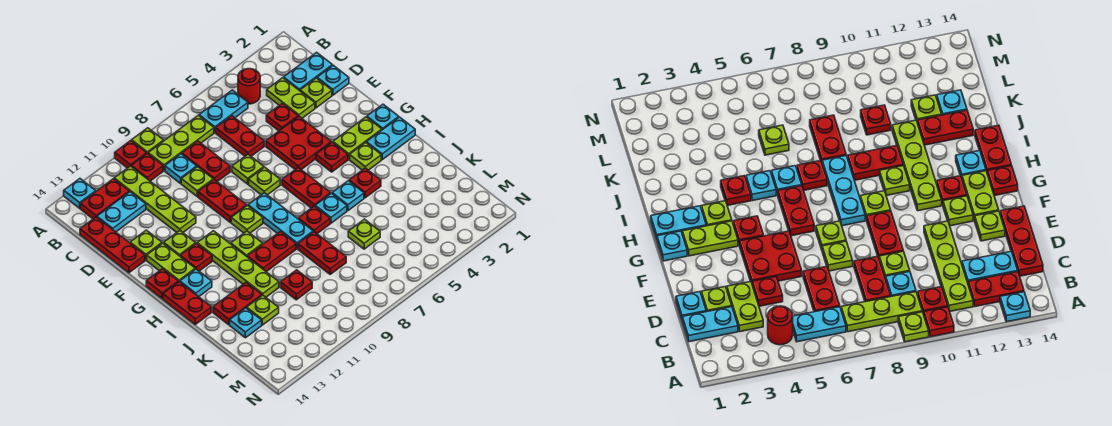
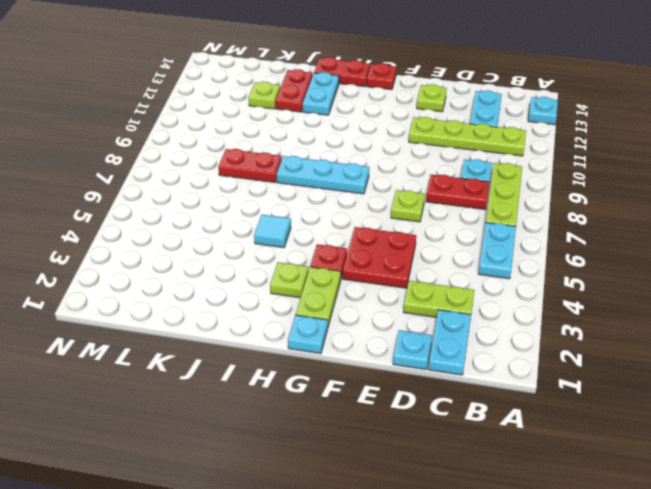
cyan tile I5 level 1 -> cyan plate I5 level 1
cyan plate I12:I13 level 1 -> cyan plate H1:H2 level 1
none -> lime plate A9 level 1
none -> red plate A10 level 1
none -> red round brick B4 level 1
none -> red plate B10 level 1

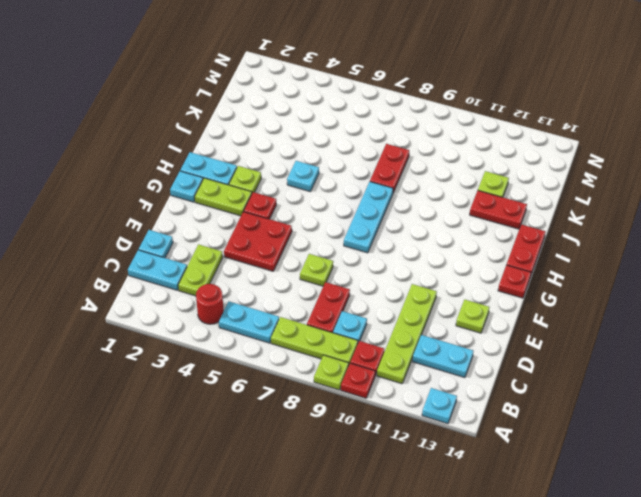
none -> red plate B12:B13 level 1
none -> red plate C6:D6 level 1
none -> red plate C14:E14 level 1
none -> lime plate D2 level 1

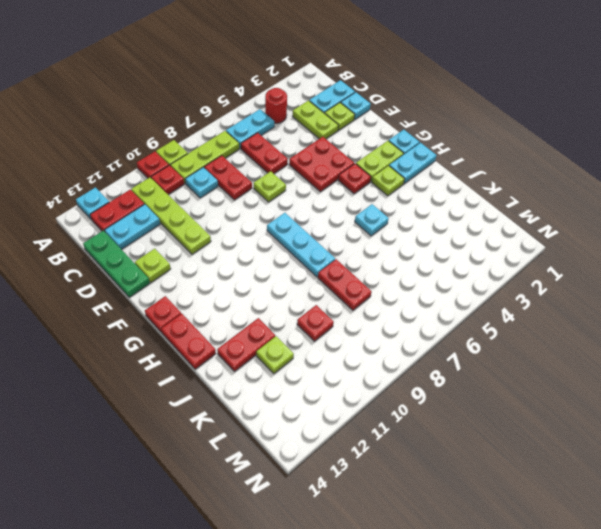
green plate C14:E14 level 1 -> red plate C14:E14 level 1
none -> red plate D4 level 1
none -> lime plate D9 level 1
none -> red plate E9:F9 level 1
none -> lime plate F7 level 1

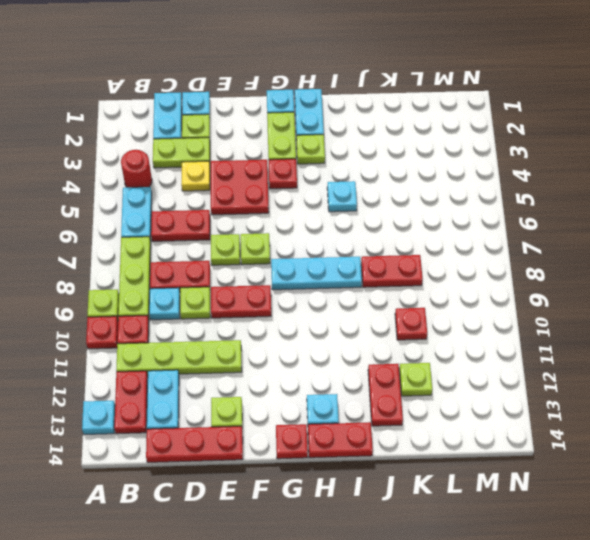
yellow plate D4 level 1 -> red plate D4 level 1
none -> lime plate F12 level 1
none -> lime plate F13:G13 level 1
none -> red plate G6:H6 level 1
none -> lime plate G9 level 1

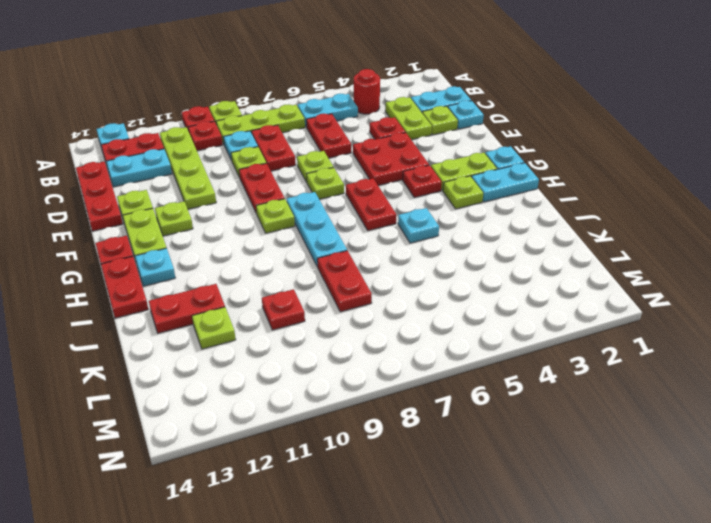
none -> lime plate G11:J11 level 1
none -> red plate G12 level 1
none -> lime plate H10 level 1
none -> red plate I4 level 1

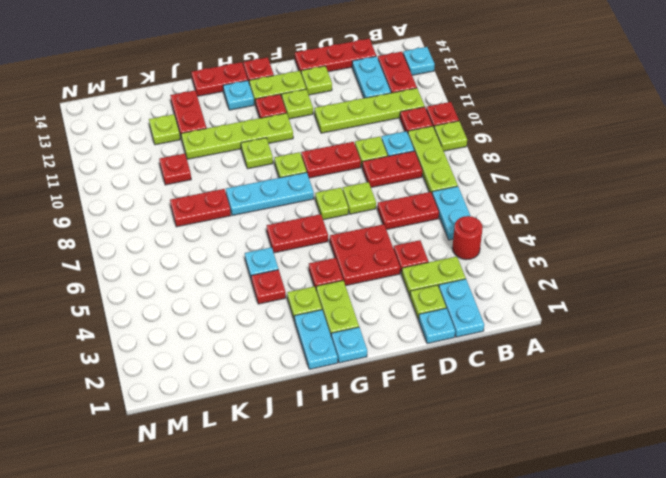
none -> cyan plate I6 level 1
none -> red plate I7 level 1
none -> red plate I9:I10 level 1
none -> lime plate K6 level 1

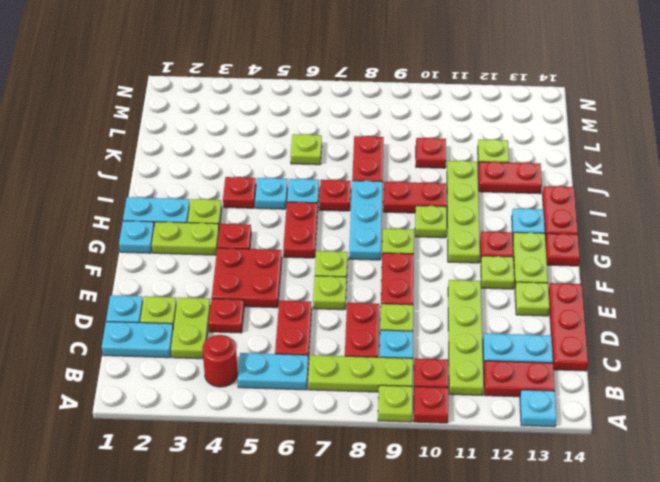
none -> cyan plate K13 level 1

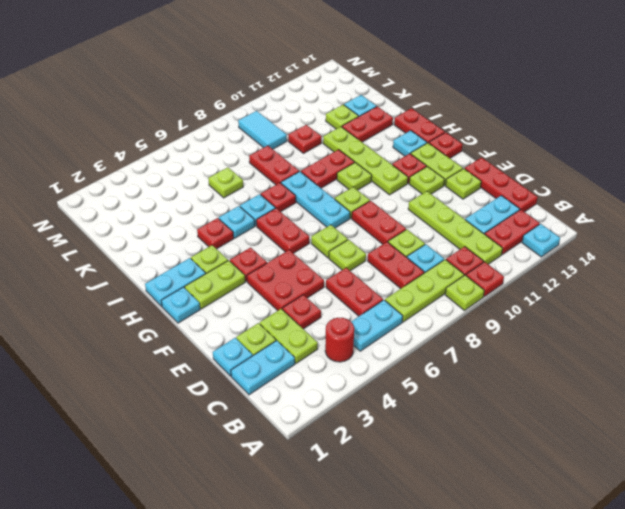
cyan tile L9:M9 level 1 -> none

